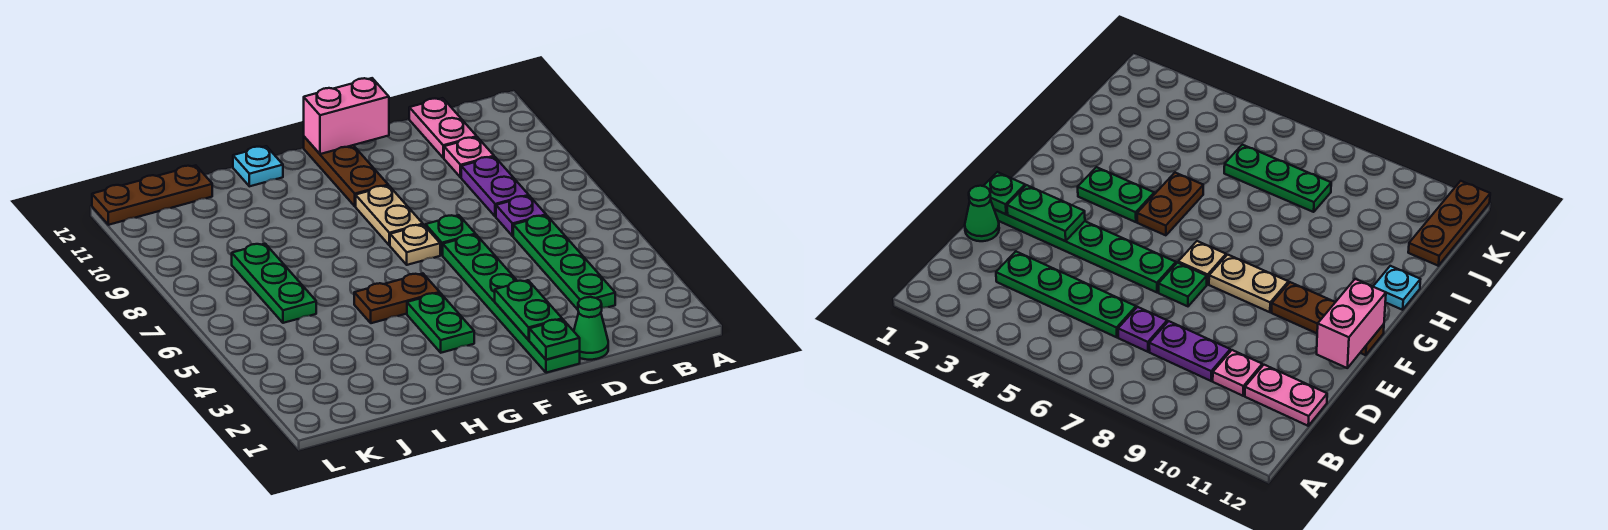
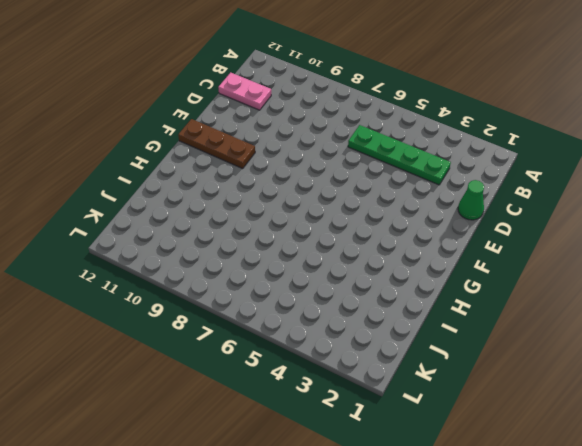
none -> purple plate C7 level 1
none -> purple plate C8:C9 level 1
none -> pink plate C10 level 1

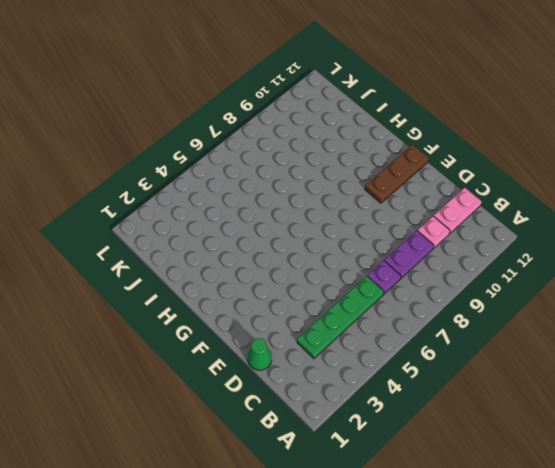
none -> green plate E1:E6 level 1
none -> green plate E7 level 1
none -> tan plate F7 level 1

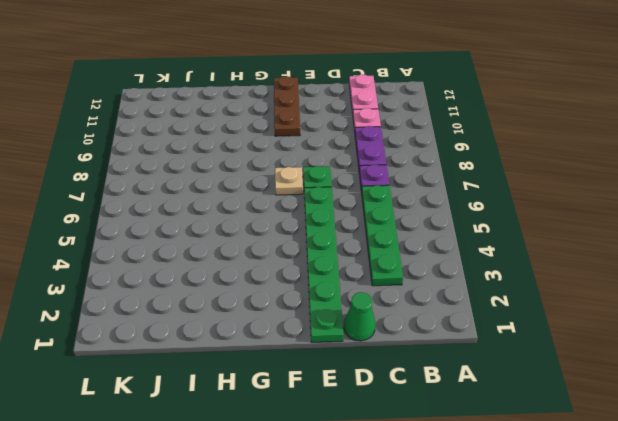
none -> tan plate F8:F9 level 1
none -> green plate G3:G4 level 1
none -> brown plate G5:H5 level 1

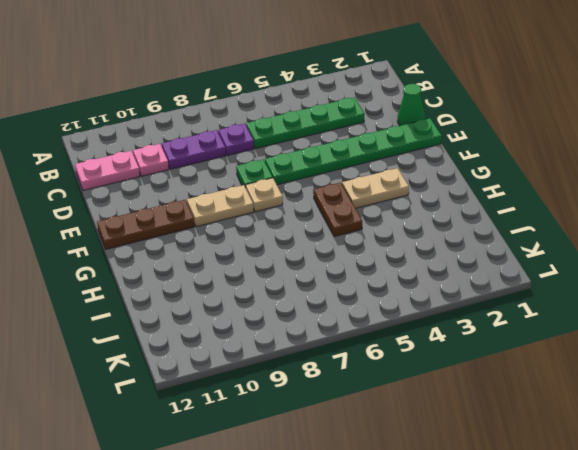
tan plate G3:G4 level 1 -> green plate G3:G4 level 1
none -> cyan plate H12 level 1
none -> green plate J6:J8 level 1
none -> brown plate J12:L12 level 1

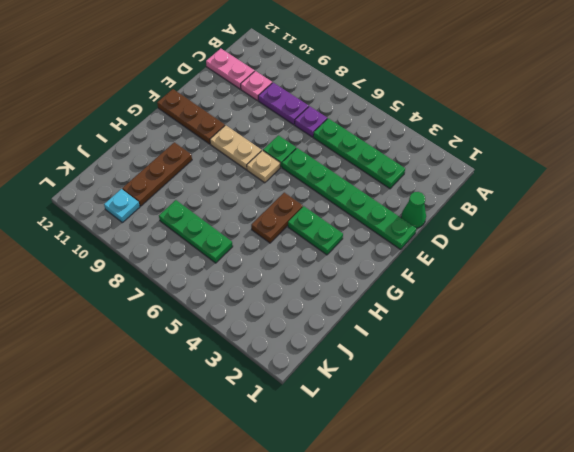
brown plate H10:J10 level 1 -> brown plate J12:L12 level 1
cyan plate K10 level 1 -> cyan plate H12 level 1
none -> green plate E1 level 2
none -> green plate E2:E3 level 2
none -> pink brick E12:F12 level 2

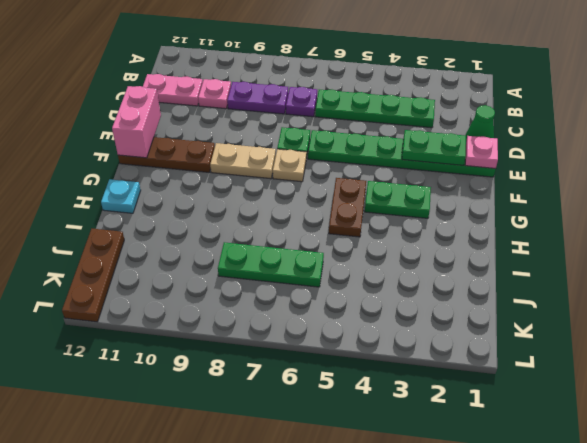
pink plate E1 level 2 -> green plate E1 level 2

